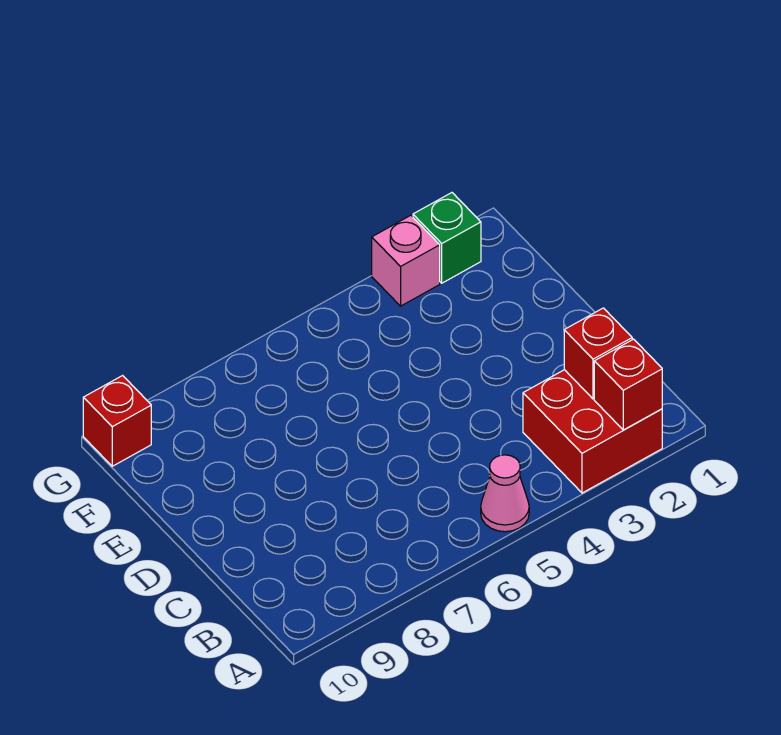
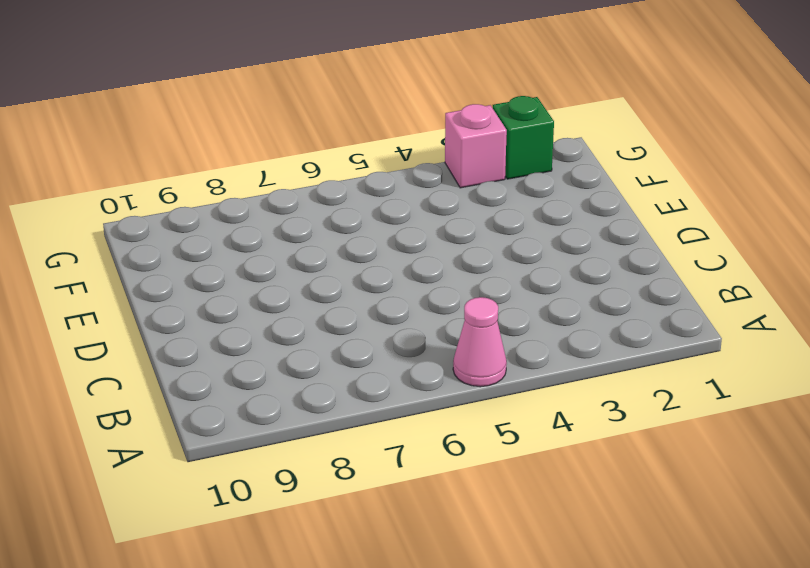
none -> red brick A2:B3 level 1
none -> red brick G10 level 1

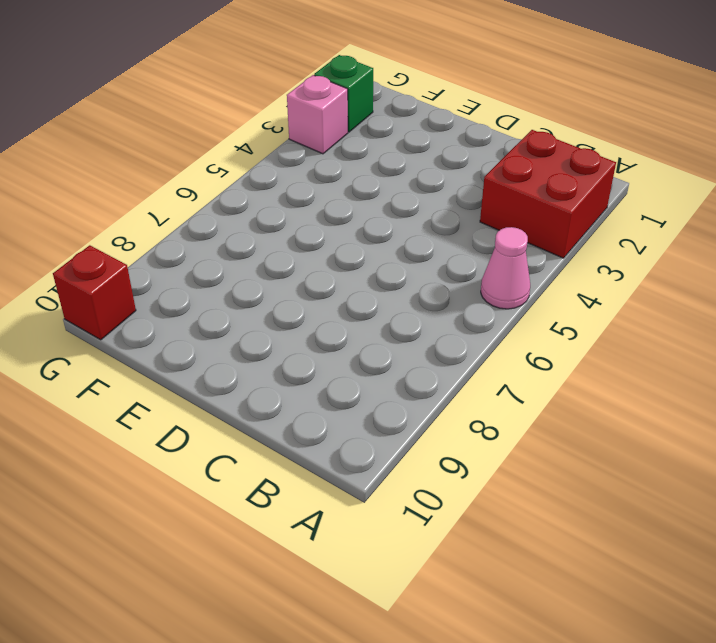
none -> red brick A2 level 2
none -> red brick B2 level 2

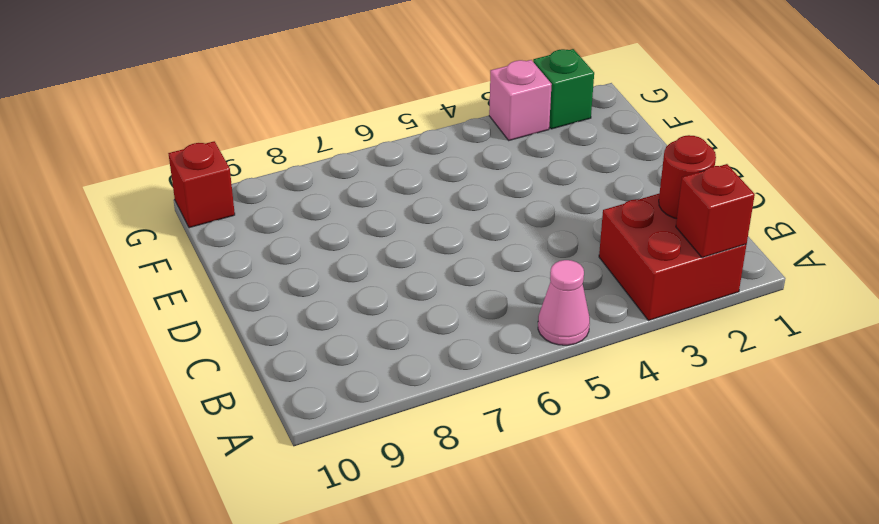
red round brick B2 level 2 -> red brick B2 level 2

